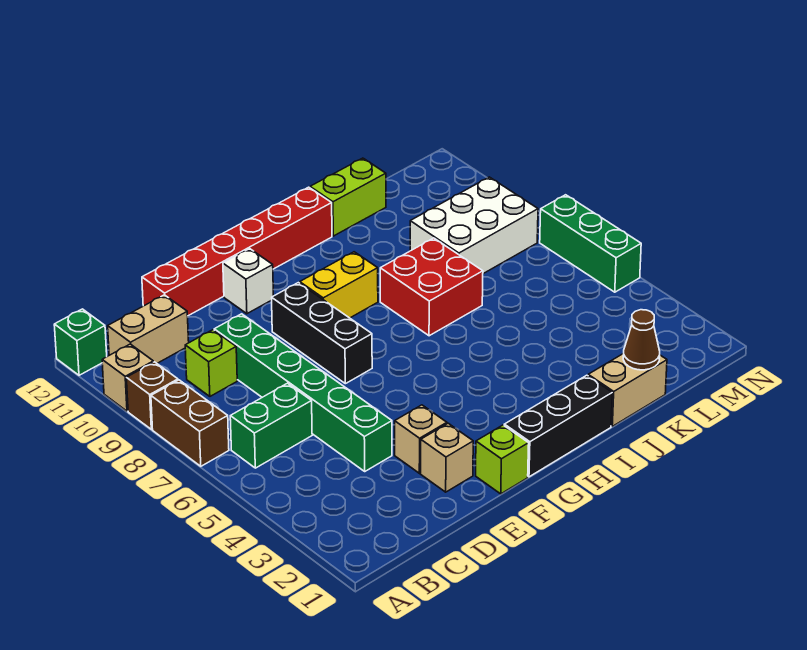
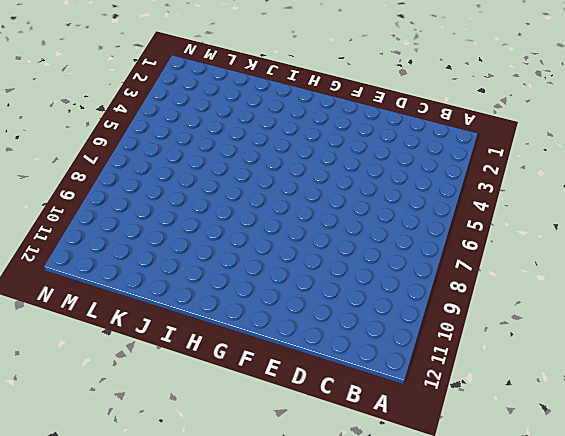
none -> brown brick A7:A8 level 1
none -> brown brick A9 level 1
none -> tan brick A10 level 1

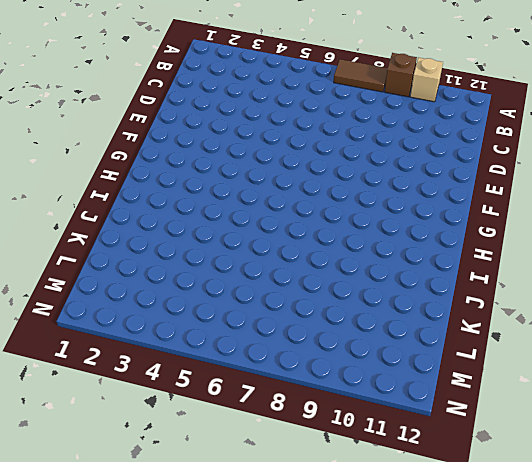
brown tile A7:A8 level 1 -> brown brick A7:A8 level 1
none -> green brick A12 level 1
none -> green brick B6:C6 level 1
none -> tan brick B11:C11 level 1

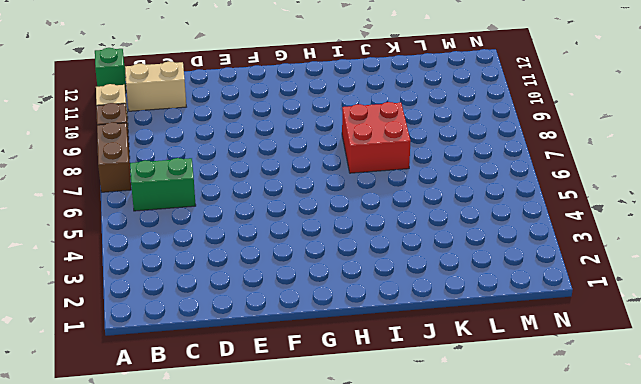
none -> lime brick C9 level 1
none -> green brick D4:D9 level 1
none -> red brick D12:I12 level 1

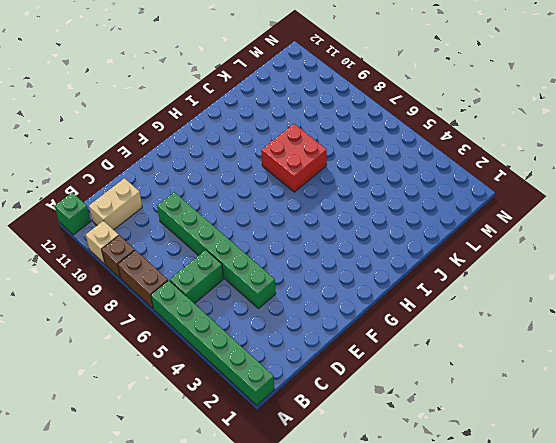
green brick A1:A6 level 1 -> none
none -> lime brick C9 level 1
none -> red brick D12:I12 level 1
none -> tan brick E2 level 1

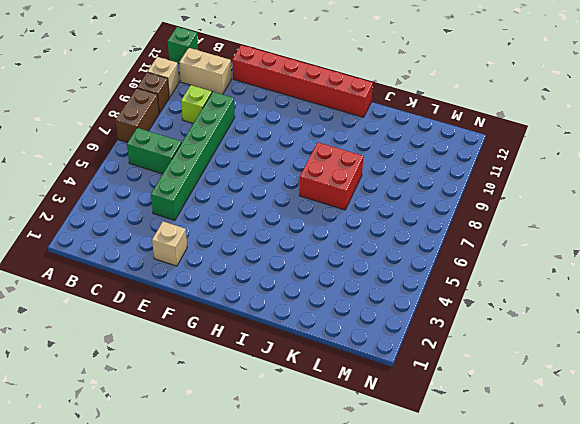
none -> tan brick E3 level 1
none -> lime brick F1 level 1
none -> black brick F7:F9 level 1

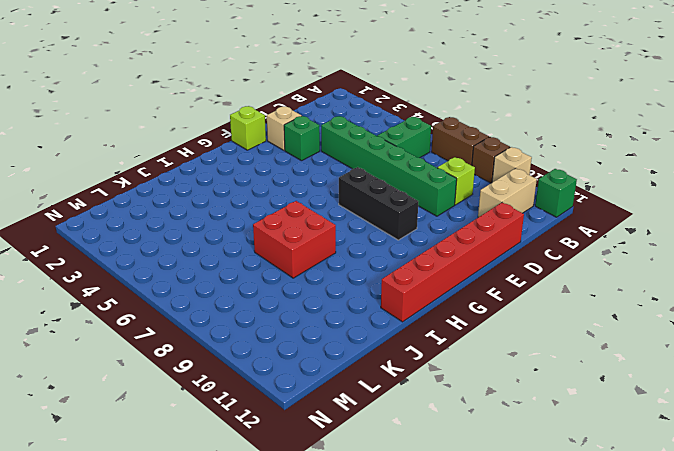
green brick E3 level 1 -> tan brick E3 level 1
none -> white brick F11 level 1
none -> black brick G1:I1 level 1
none -> yellow brick G9:H9 level 1

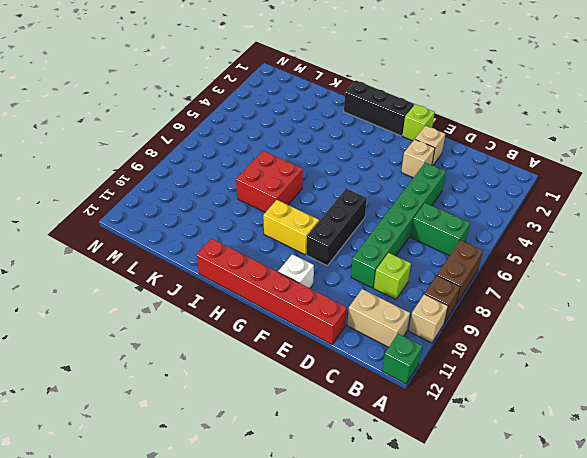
none -> tan brick J1:K1 level 1
none -> lime brick J12:K12 level 1
none -> white brick K8:M9 level 1

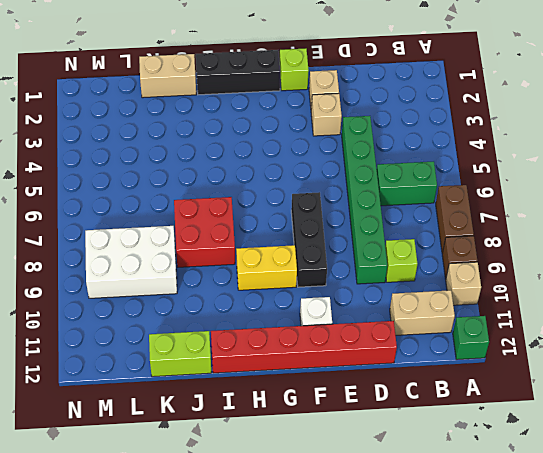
none -> green brick N5:N7 level 1
none -> brown cone K1 level 2

